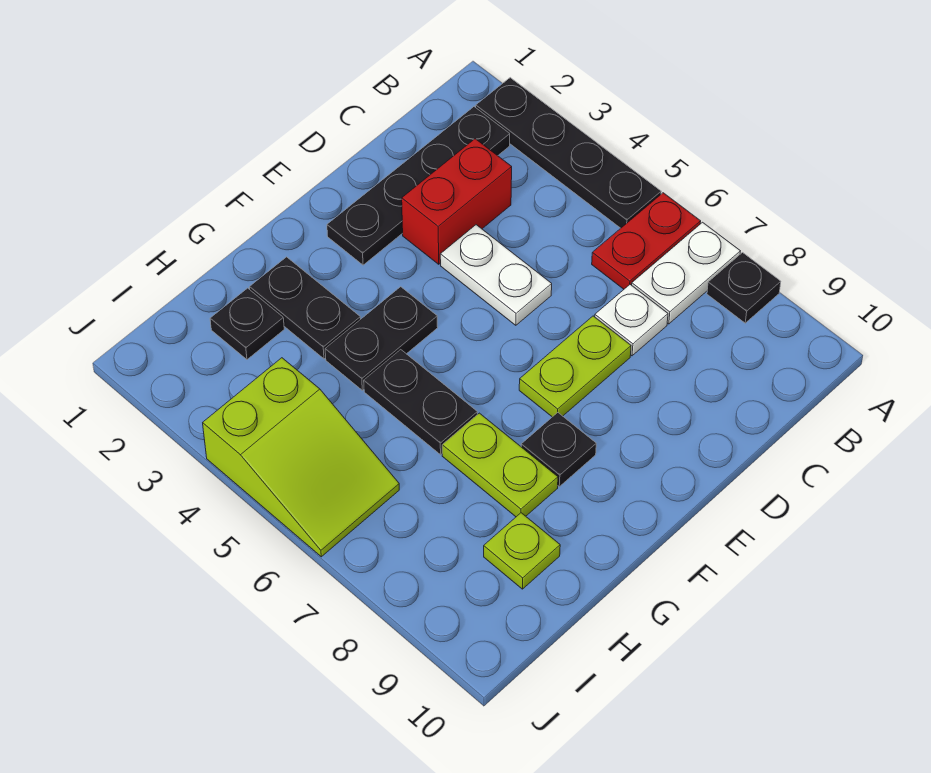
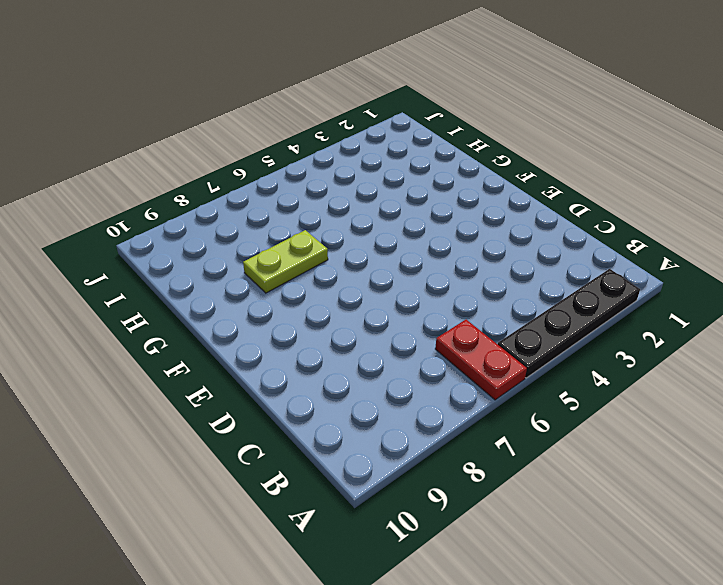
none -> white plate A7:B7 level 1
none -> black plate A8 level 1
none -> black plate B2:E2 level 1

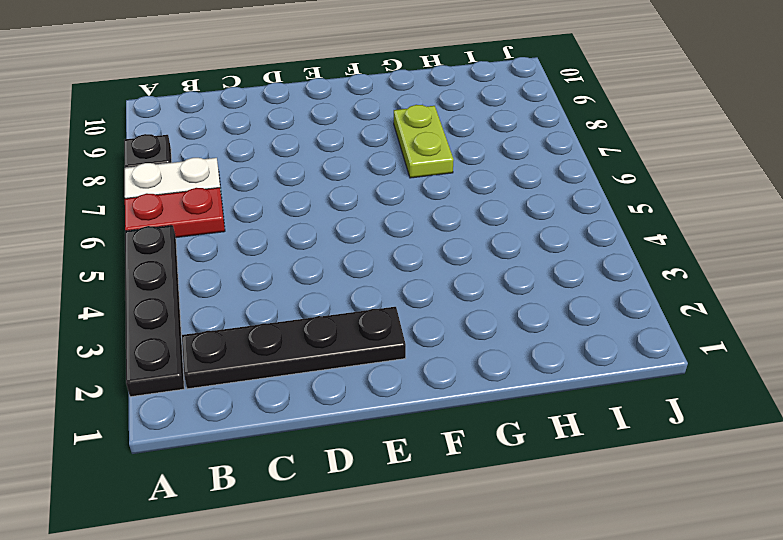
none -> red brick C3:D3 level 1
none -> white plate C7 level 1
none -> white plate D4:D5 level 1

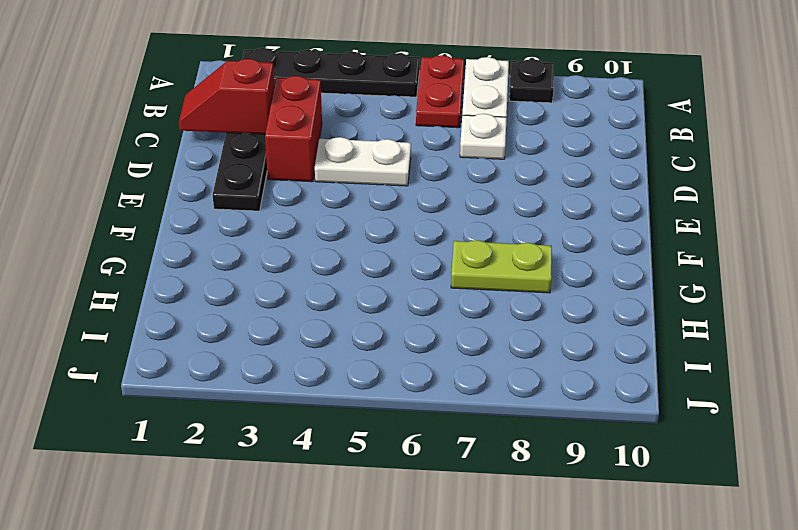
red slope C1:C2 level 2 top 2 -> none
none -> lime plate D7:E7 level 1
none -> black plate F4:G4 level 1
none -> black plate F8 level 1

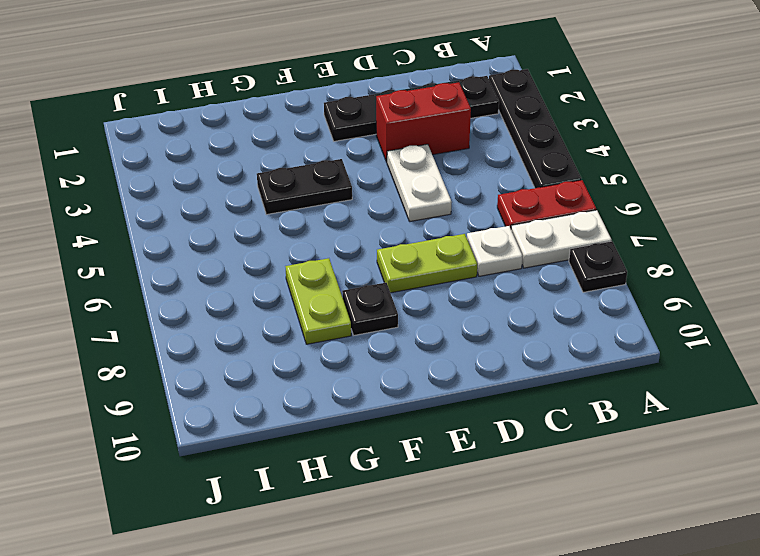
none -> black plate G2:G3 level 1
none -> black plate G5:G6 level 1
none -> black plate H2 level 1

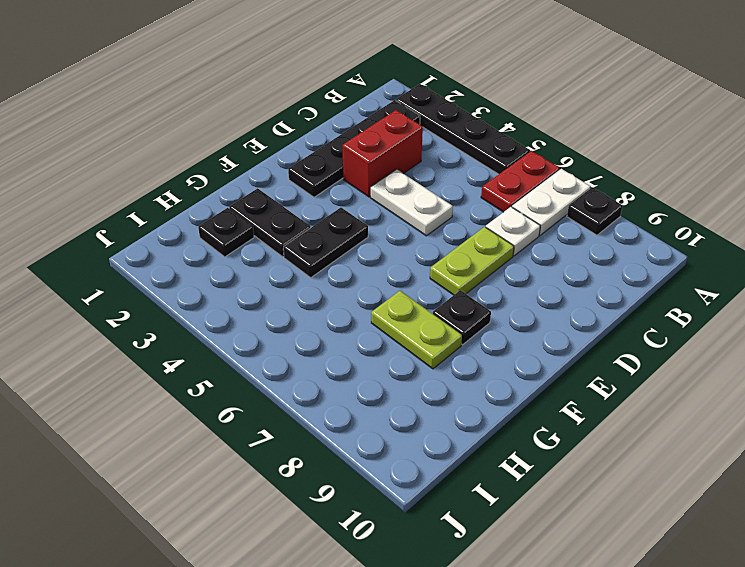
none -> black plate G5:G6 level 1
none -> lime plate H9 level 1
none -> lime slope I4:J6 level 1 top 4

